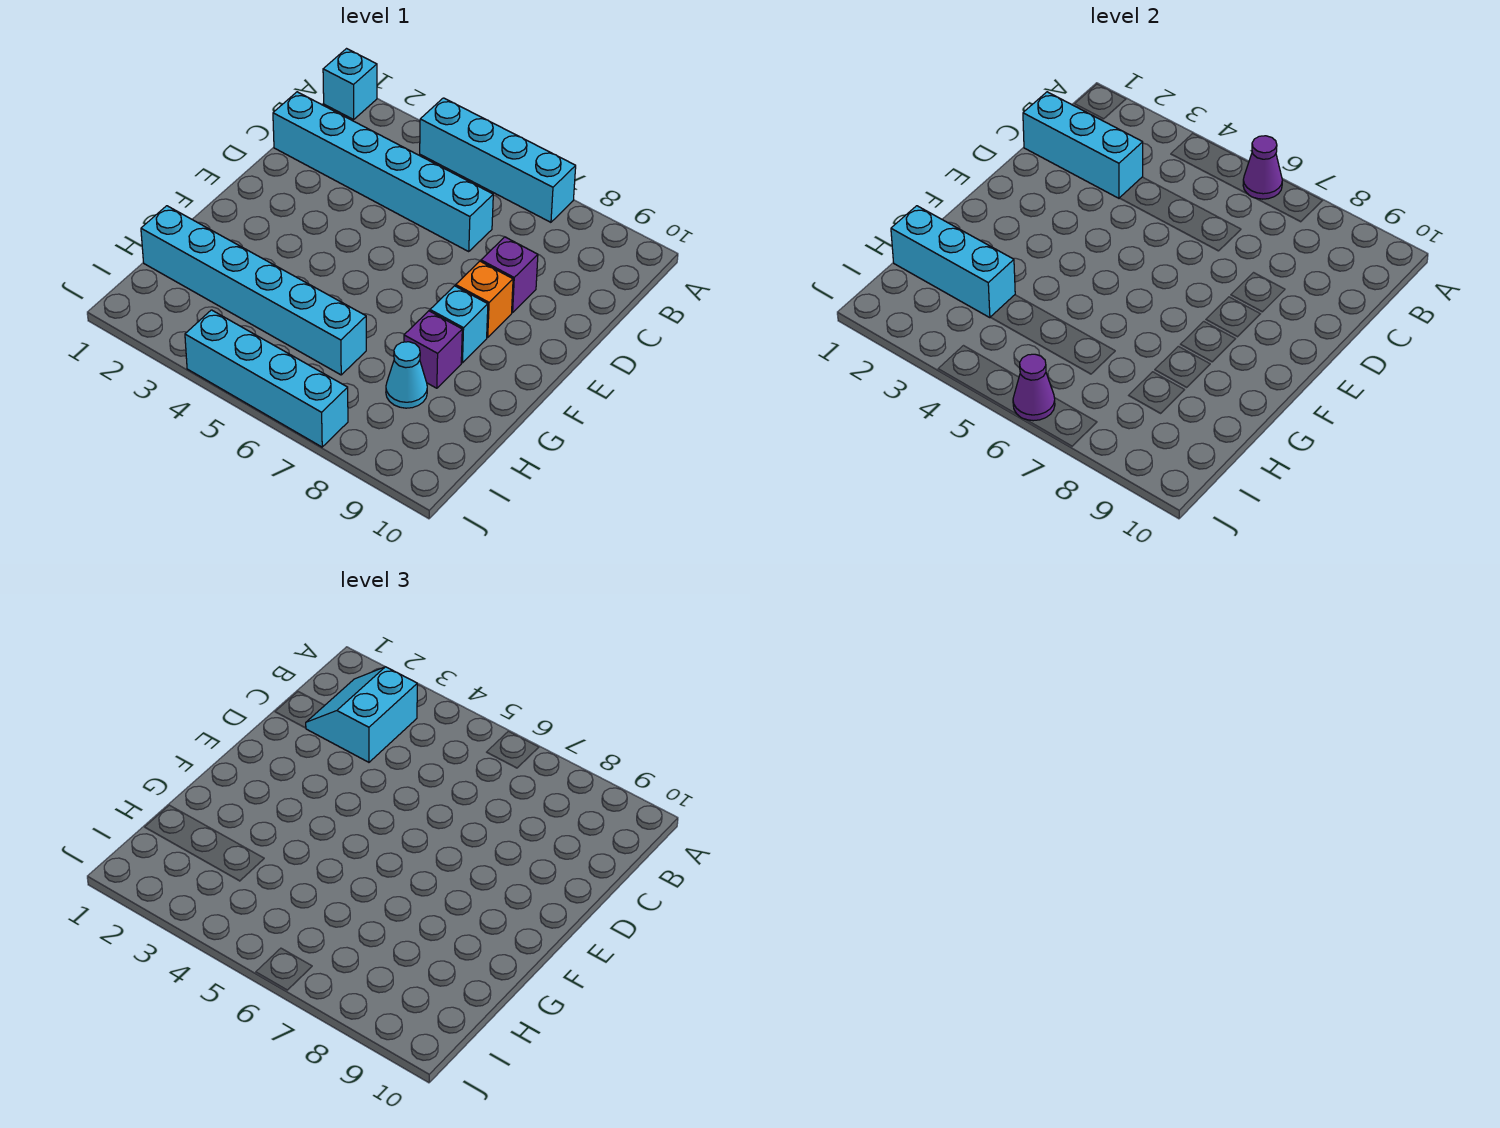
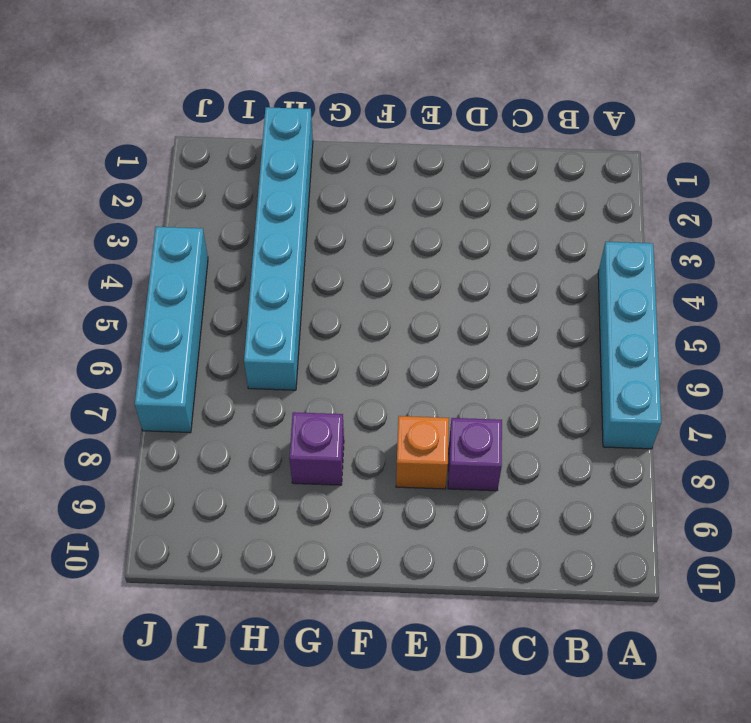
none -> cyan brick A1 level 1
none -> cyan brick C1:C6 level 1
none -> cyan brick F8 level 1

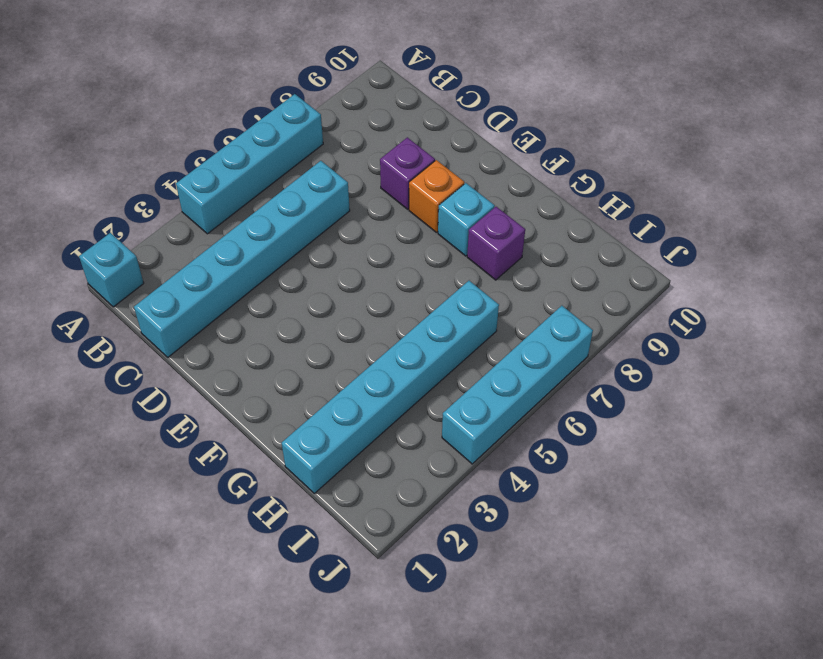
none -> cyan cone H8 level 1
none -> purple cone A6 level 2
none -> cyan brick C1:C3 level 2

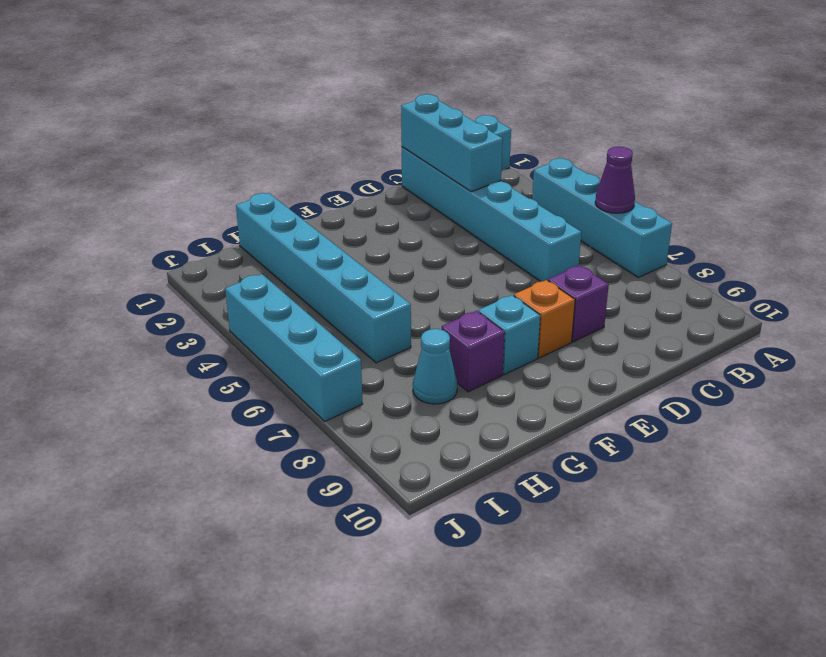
none -> cyan brick H1:H3 level 2
none -> purple cone J6 level 2
none -> cyan slope B2:C3 level 3 top 3

